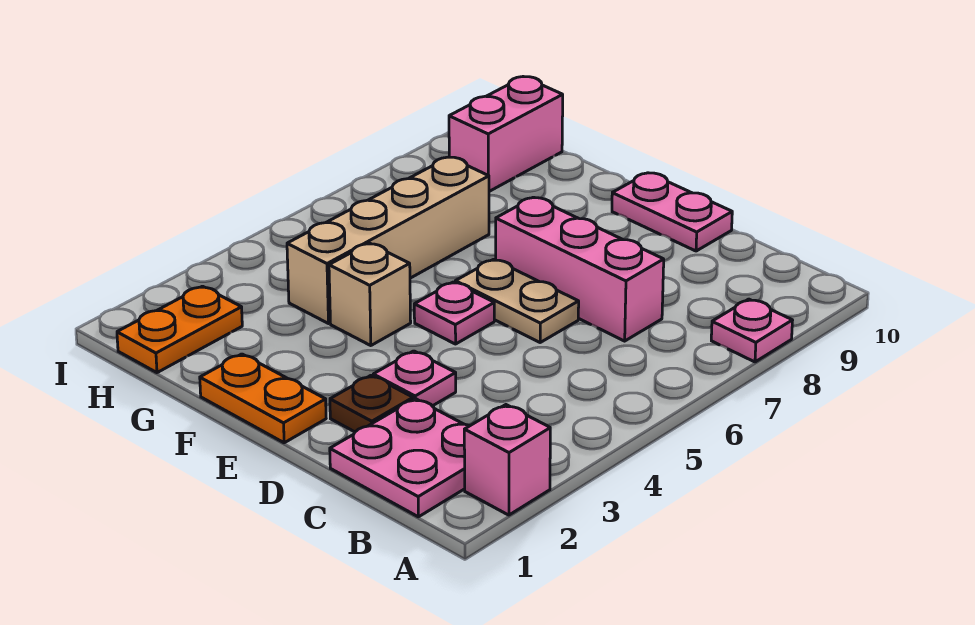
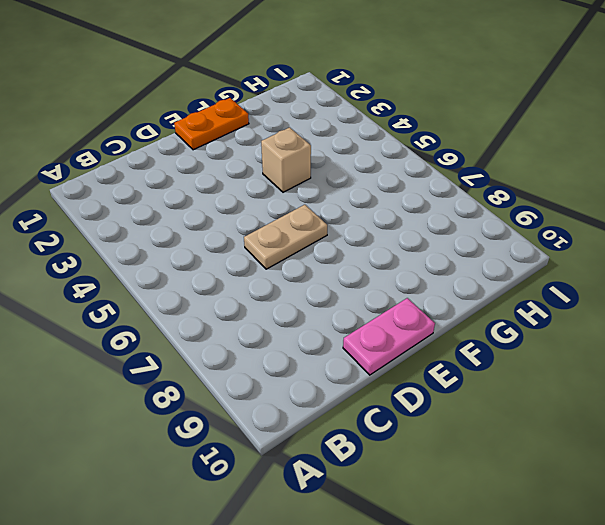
none -> pink brick A2 level 1
none -> pink plate A8 level 1
none -> pink plate B1:C2 level 1

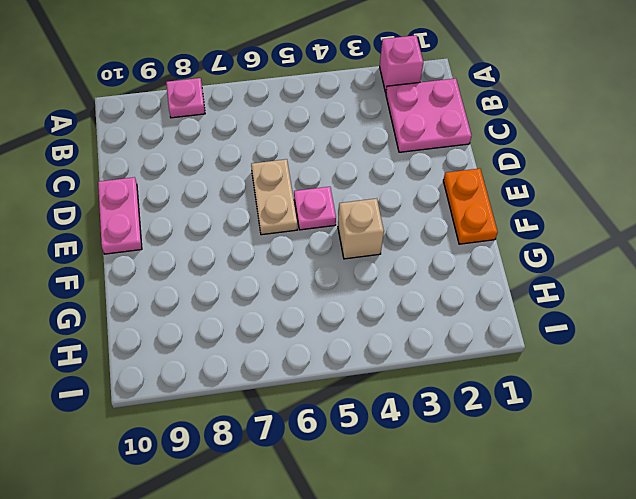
none -> pink brick C7:E7 level 1
none -> brown plate D2 level 1
none -> pink plate D3 level 1

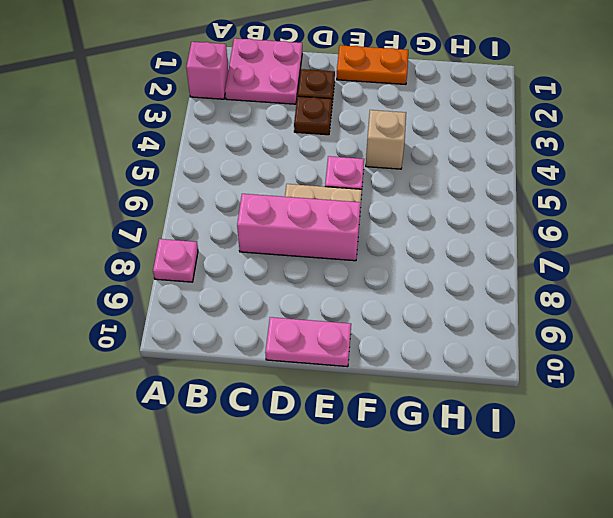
brown plate D3 level 1 -> pink plate D3 level 1
none -> tan brick G4:G7 level 1
none -> orange plate H1:H2 level 1
none -> pink brick H9:H10 level 1

